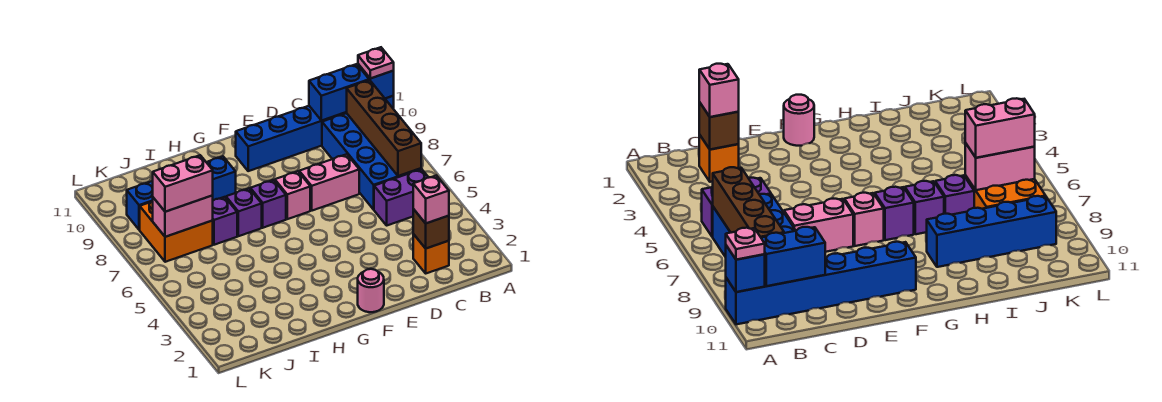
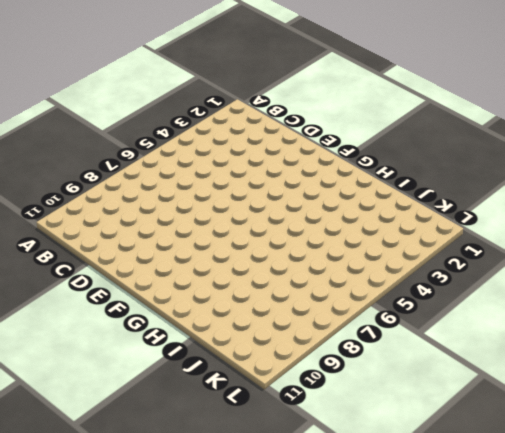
none -> blue brick A10:F10 level 1
none -> purple brick B5:C5 level 1
none -> blue brick B6:C9 level 1

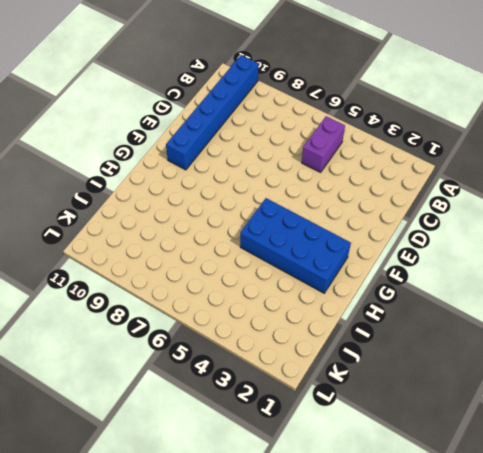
blue brick G2:H5 level 1 -> blue brick B6:C9 level 1
none -> orange brick C2 level 1
none -> pink brick D7:E7 level 1
none -> pink round brick F1 level 1

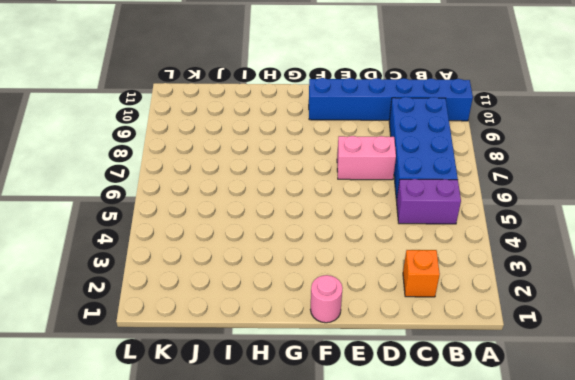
none -> pink brick F7 level 1
none -> purple brick G7 level 1
none -> purple brick H7 level 1

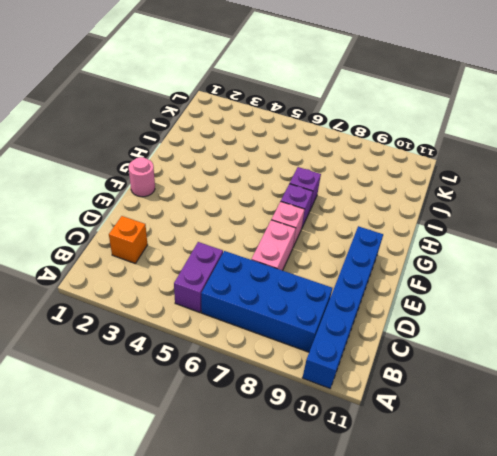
none -> blue brick H9:K9 level 1
none -> purple brick I7 level 1
none -> orange brick J7:K8 level 1

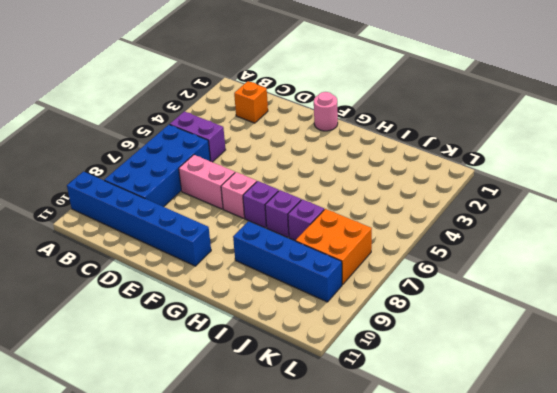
none -> blue brick A10 level 2
none -> brown brick B6:B9 level 2
none -> blue brick B10:C10 level 2

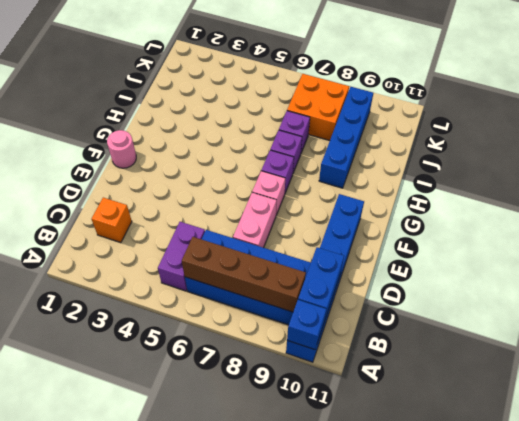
none -> brown brick C2 level 2
none -> pink brick J7:K7 level 2
none -> pink plate A10 level 3

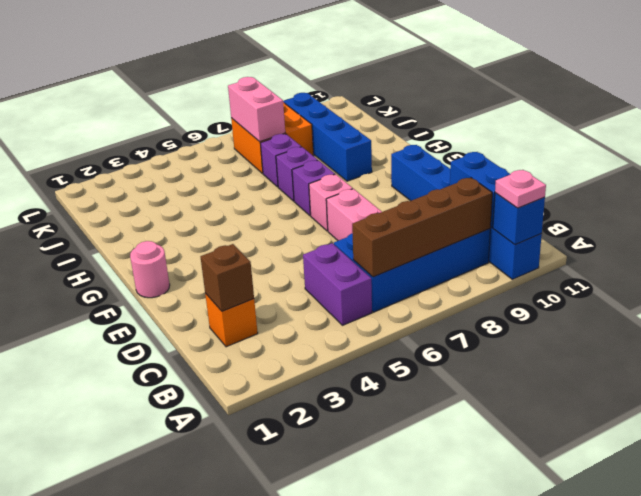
none -> pink brick C2 level 3
none -> pink brick J7:K7 level 3

